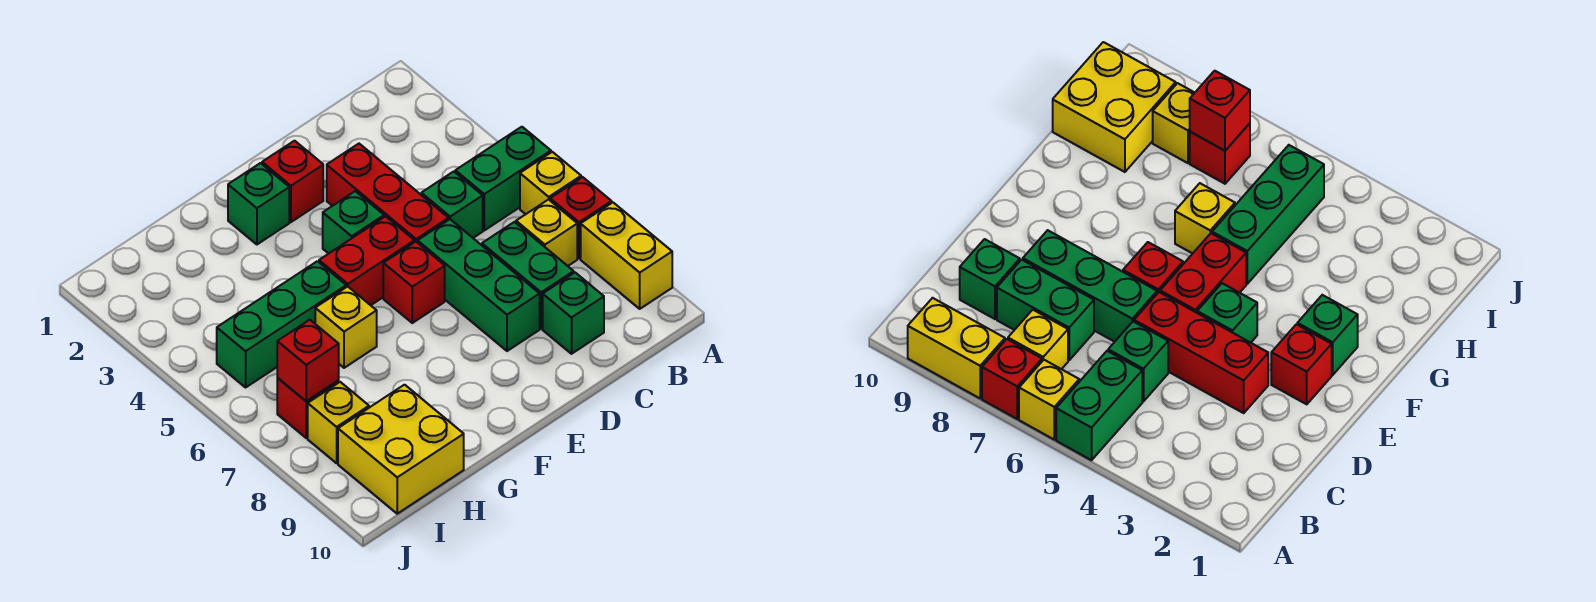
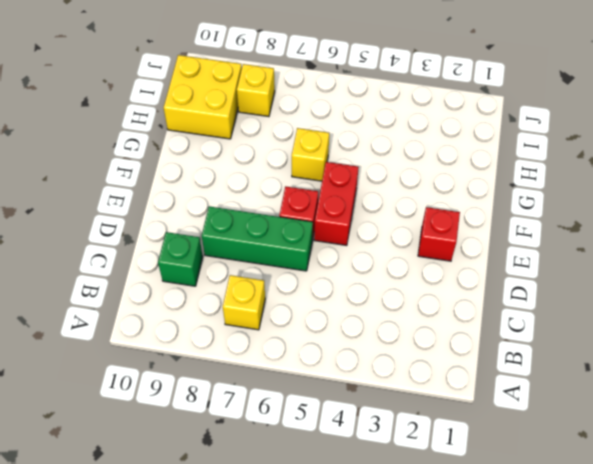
none -> green brick A5:B5 level 1
none -> yellow brick A6 level 1
none -> red brick A7 level 1

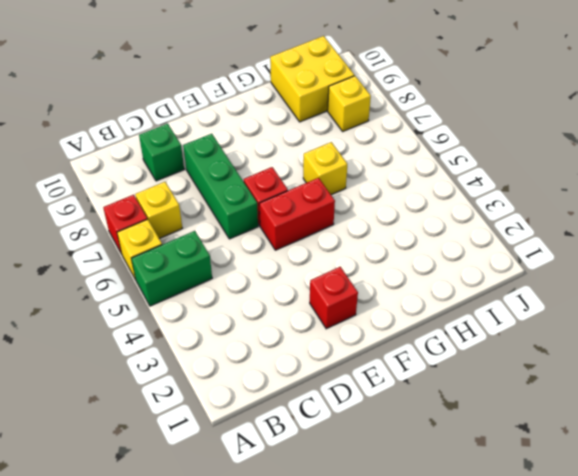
none -> yellow brick A8:A9 level 1
none -> green brick C5 level 1
none -> green brick C7:C8 level 1

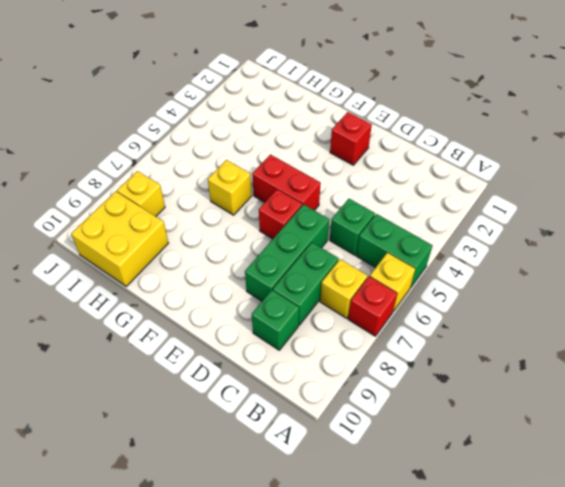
none -> yellow brick A8:A9 level 1
none -> red brick D3:D5 level 1
none -> green brick E4 level 1

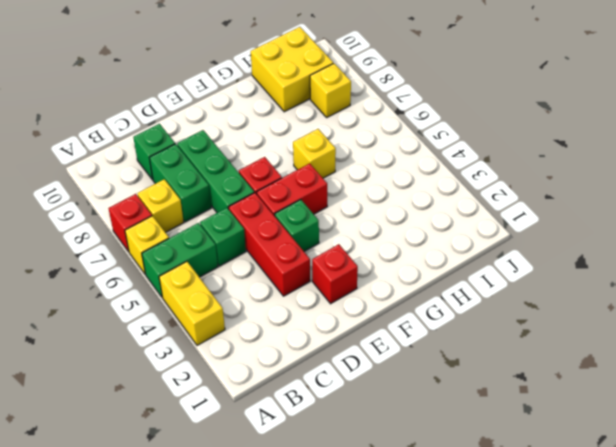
yellow brick A3:A4 level 1 -> yellow brick A8:A9 level 1
none -> green brick F2 level 1
none -> green brick G5:I5 level 1
none -> red brick I7 level 1

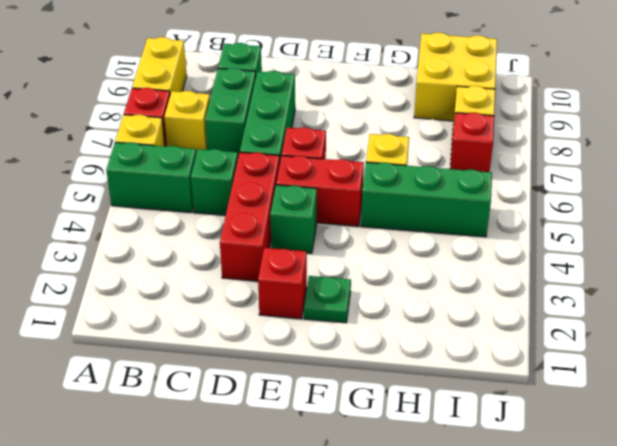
green plate F2 level 1 -> green brick F2 level 1
none -> red brick I7 level 2

